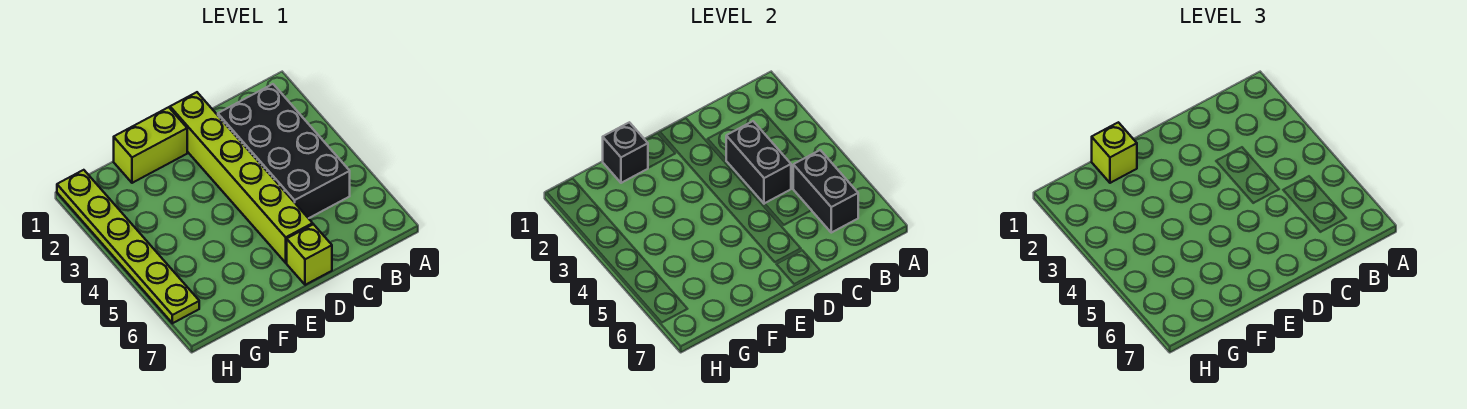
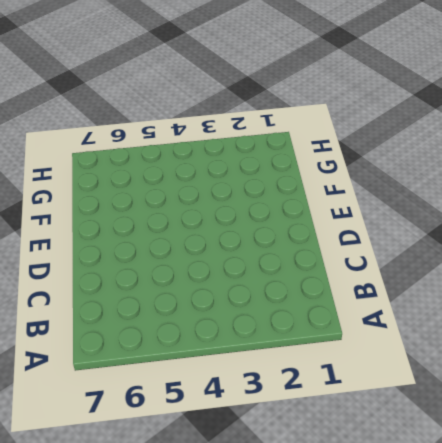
none -> black brick B2:C5 level 1
none -> lime brick D1:D6 level 1

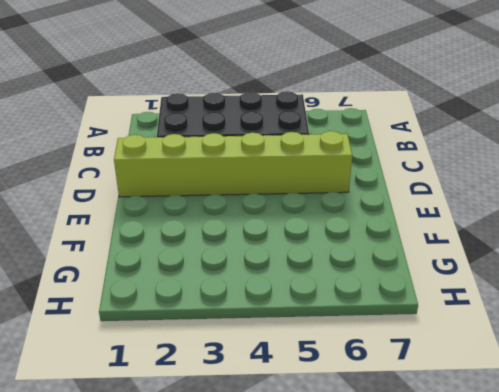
none -> lime brick D7 level 1
none -> lime brick E1:F1 level 1

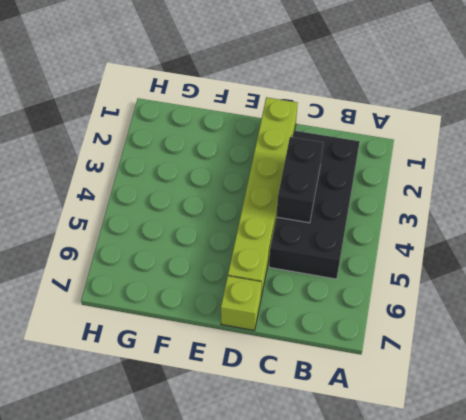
none -> lime brick E1:F1 level 1
none -> lime plate H1:H6 level 1

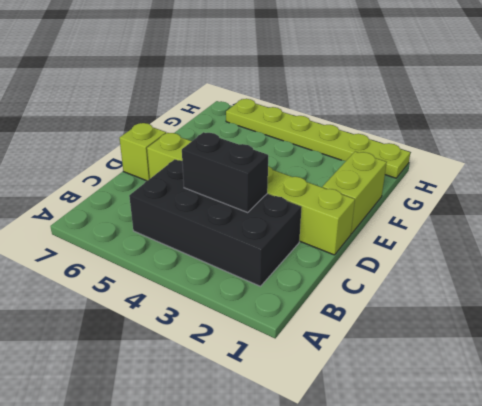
none -> black brick B5:B6 level 2
none -> black brick F1 level 2

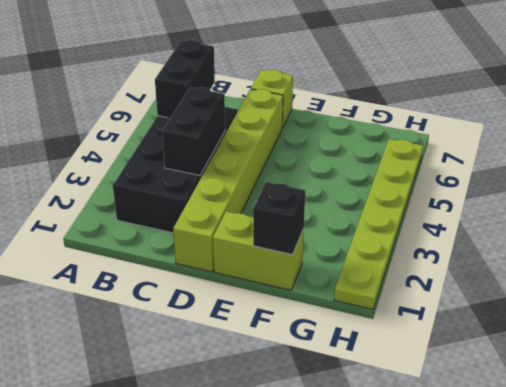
none -> lime brick F1 level 3

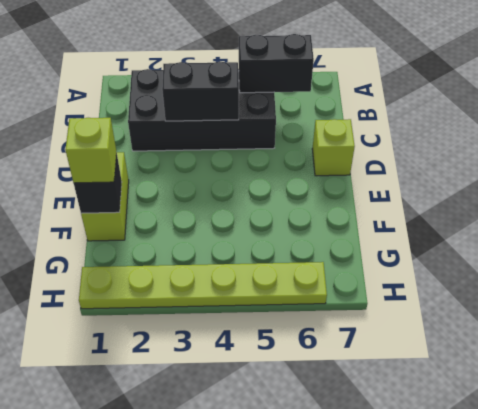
none -> lime brick D1:D6 level 1

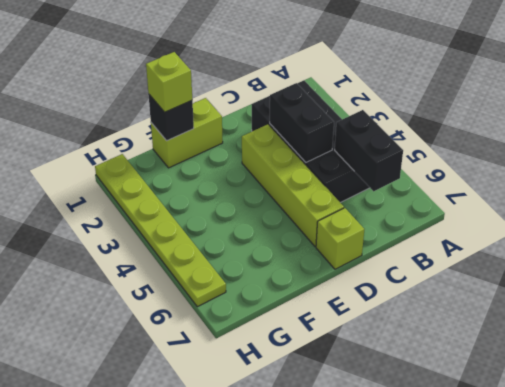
lime brick D3:D6 level 1 -> lime brick D1:D6 level 1

